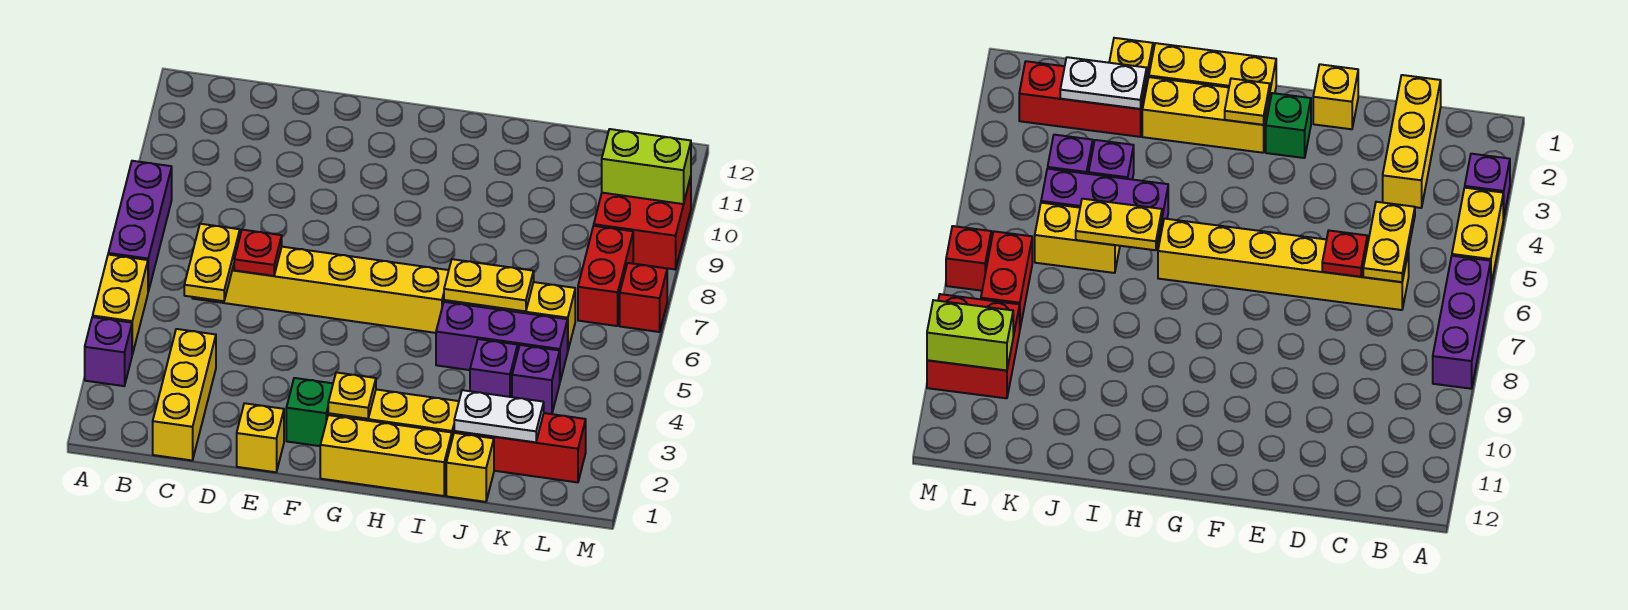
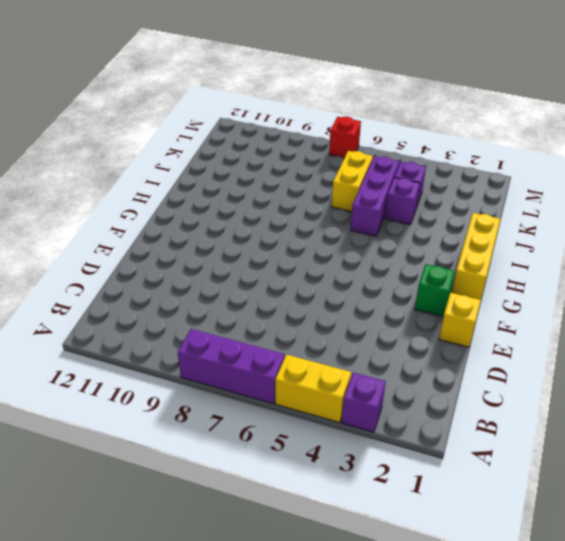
none -> yellow brick C1:C3 level 1
none -> yellow brick C6:H6 level 1
none -> yellow brick G2:I2 level 1

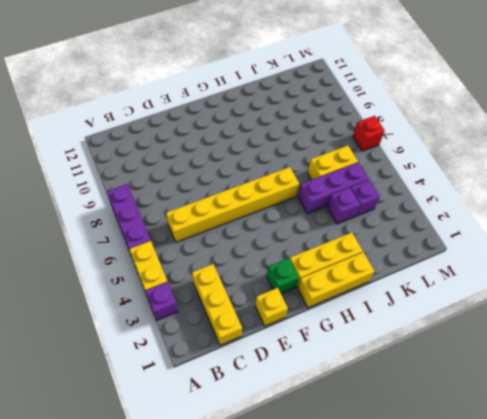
none -> yellow brick J1 level 1
none -> red brick J2:L2 level 1
none -> red brick L7:L8 level 1

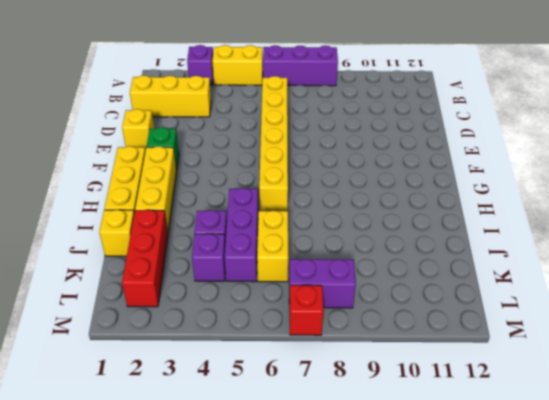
purple brick L7:L8 level 1 -> red brick L7:L8 level 1
none -> red brick L9:M10 level 1
none -> yellow plate C5:C6 level 2
none -> red plate D6 level 2

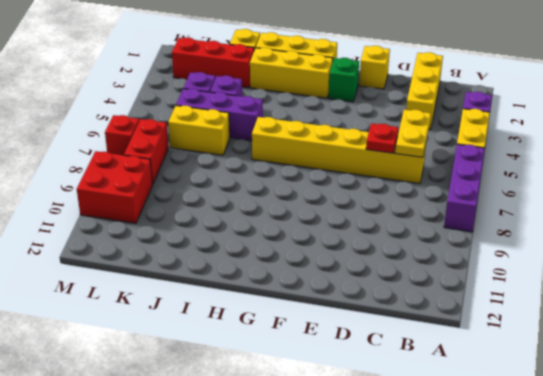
none -> yellow plate G2 level 2
none -> yellow plate I6:J6 level 2
none -> white plate J2:K2 level 2

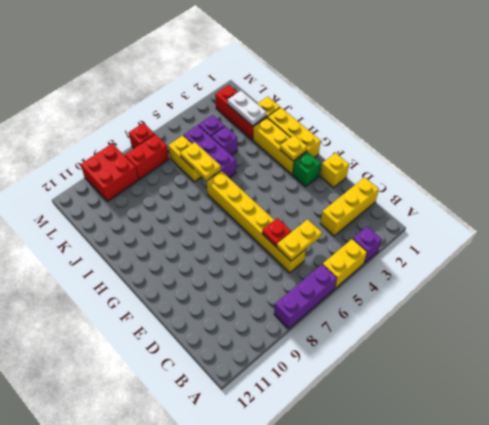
none -> lime brick L10:M10 level 2

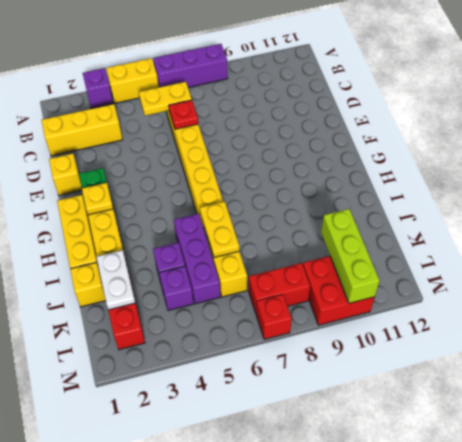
lime brick K10:M10 level 2 -> lime brick L10:M10 level 2

